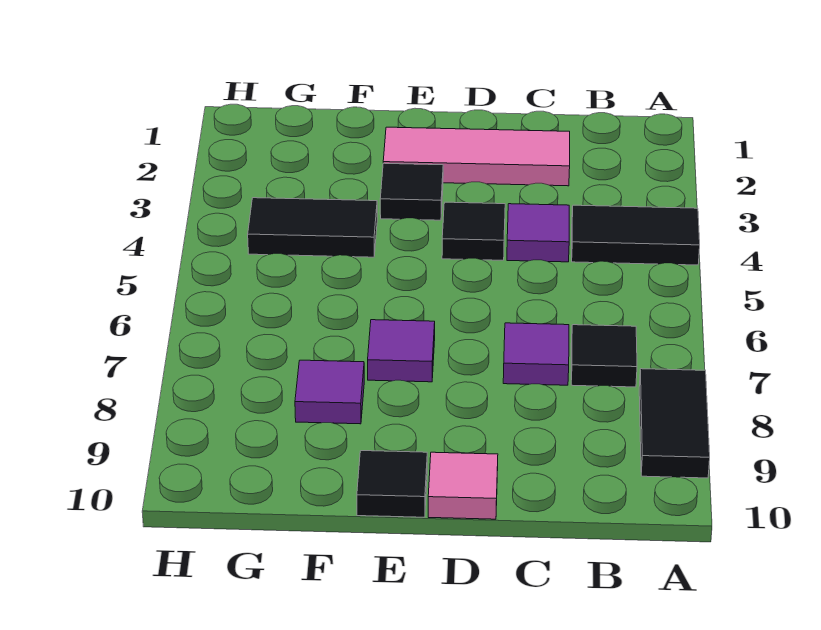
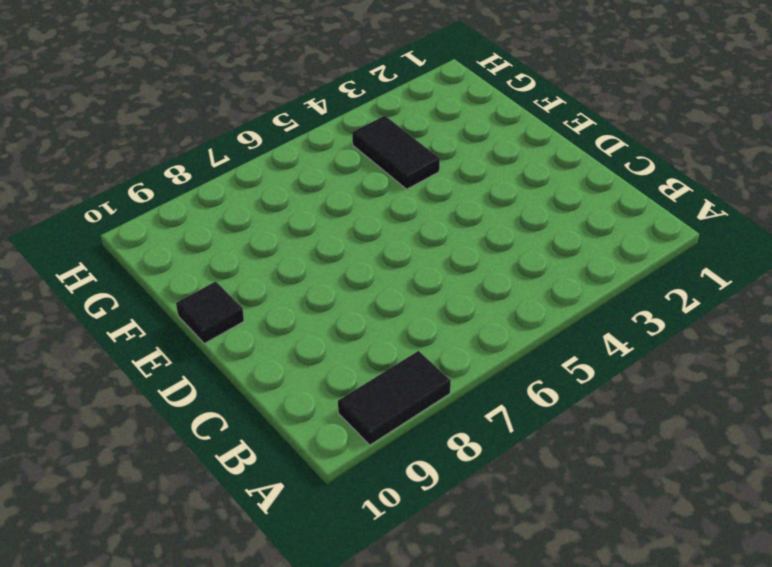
none -> black tile A4:B4 level 1
none -> black tile B7 level 1
none -> pink tile C2:E2 level 1

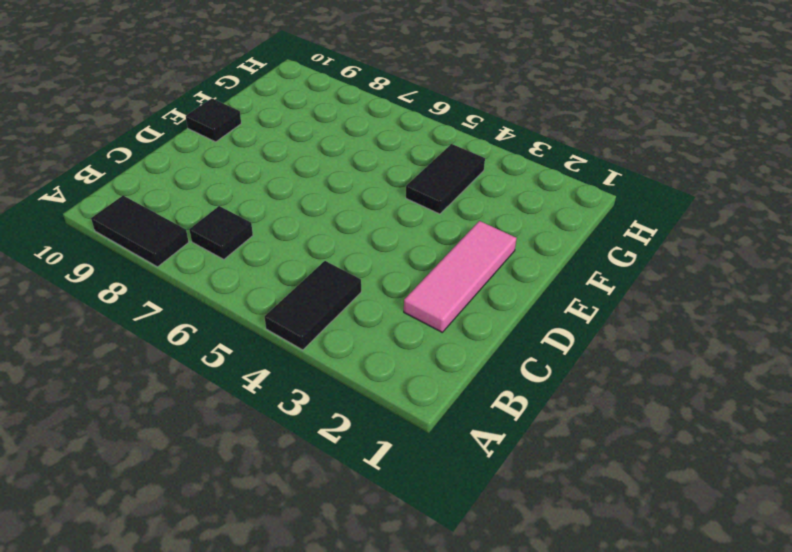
none -> purple tile C4 level 1
none -> purple tile C7 level 1
none -> black tile D4 level 1

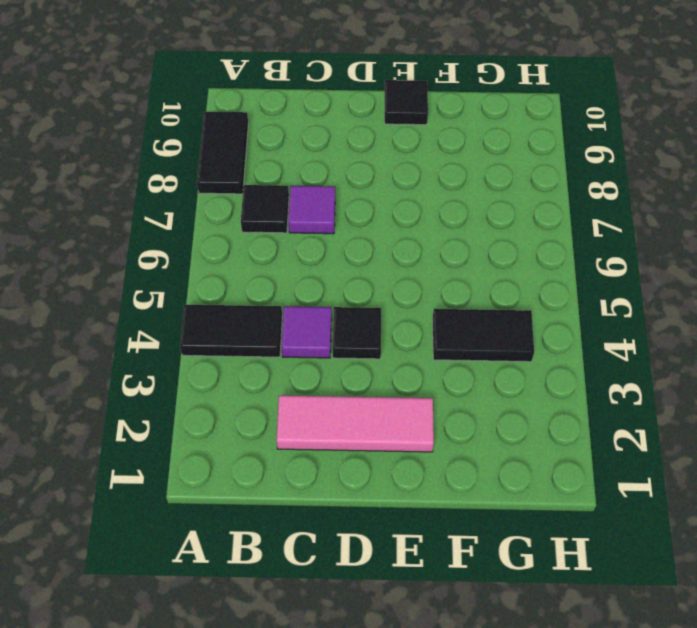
none -> pink tile D10 level 1
none -> black tile E3 level 1
none -> purple tile E7 level 1

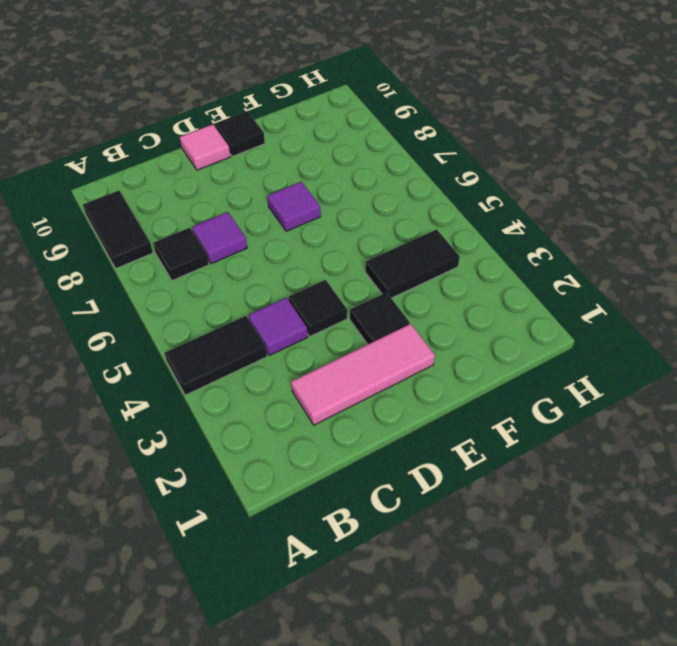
none -> purple tile F8 level 1

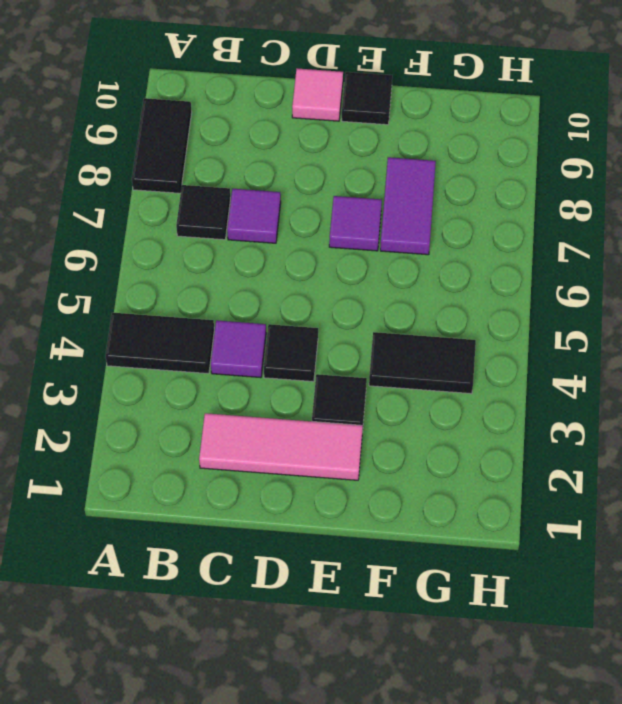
purple tile F7:F8 level 1 -> purple tile F8 level 1

